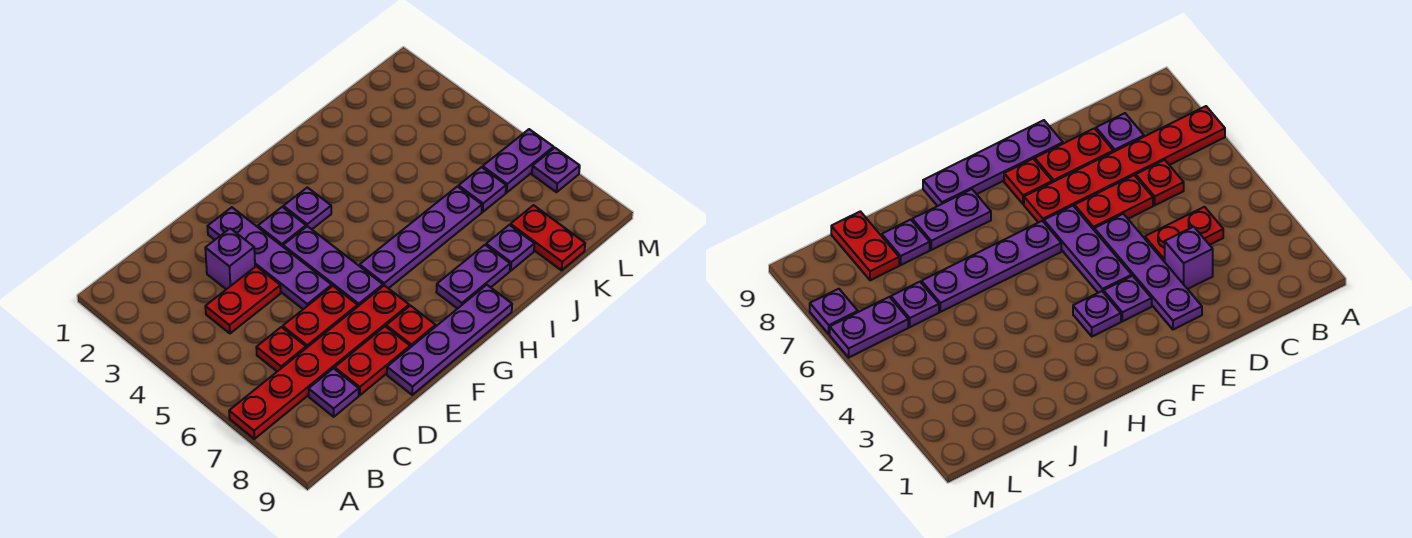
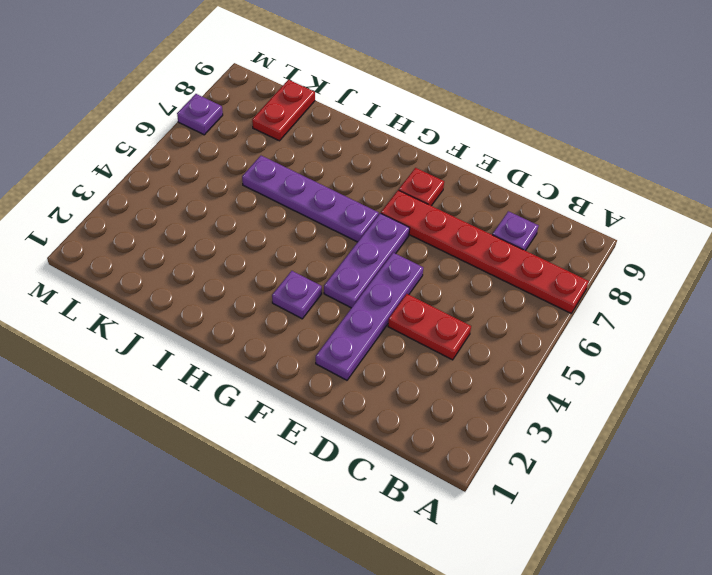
none -> red plate C6 level 1
none -> purple brick D3 level 1
none -> red plate D6:E6 level 1

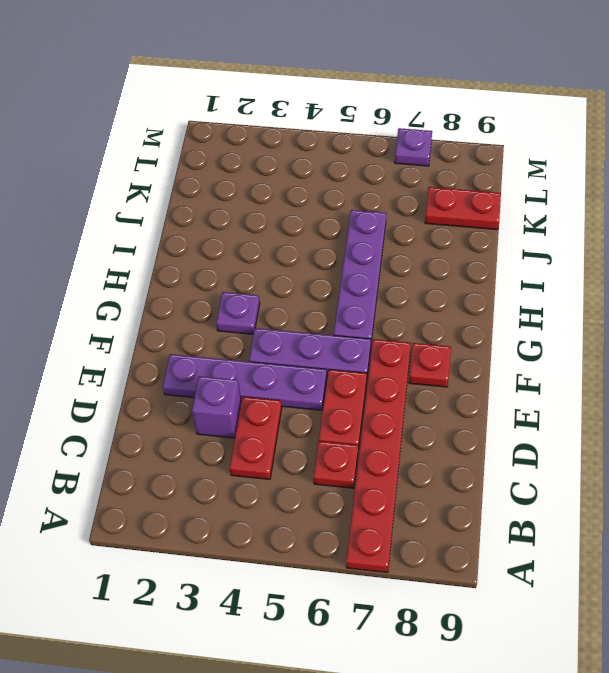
none -> purple plate C8 level 1
none -> red plate D8:E8 level 1
none -> purple plate E9:H9 level 1

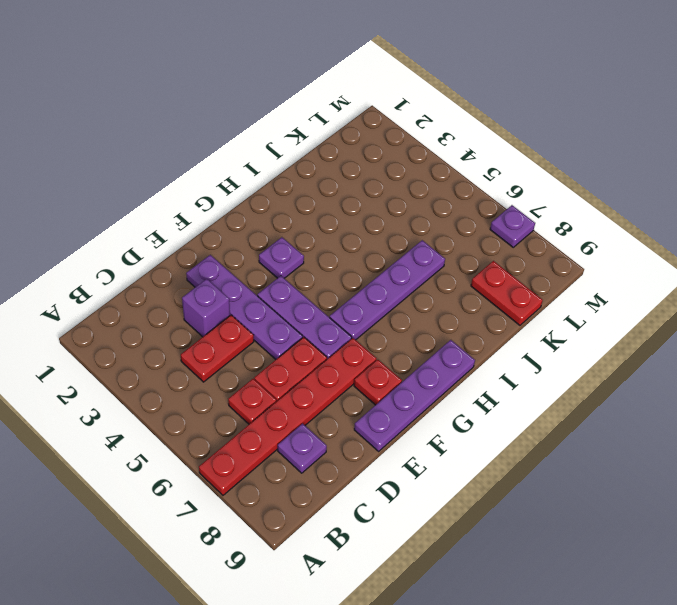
none -> red plate D8:E8 level 1
none -> purple plate F3 level 1
none -> purple plate H8:I8 level 1

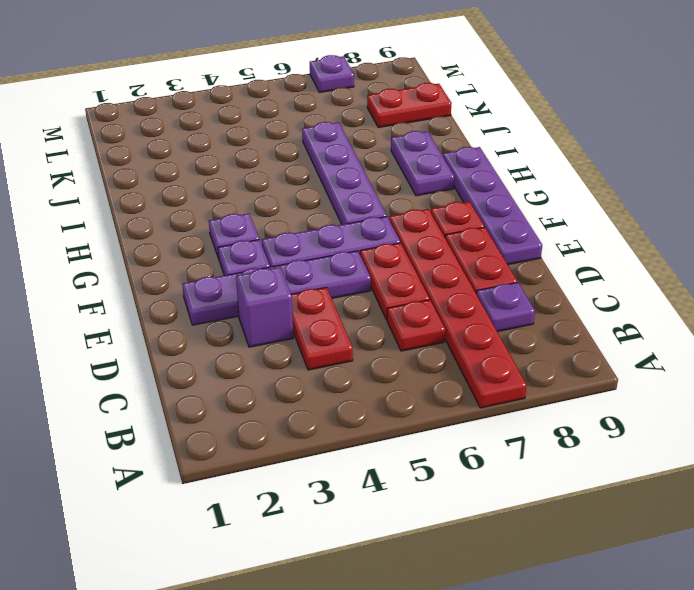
none -> purple plate J8 level 1
none -> purple plate K6 level 1
none -> purple plate L6:M6 level 1

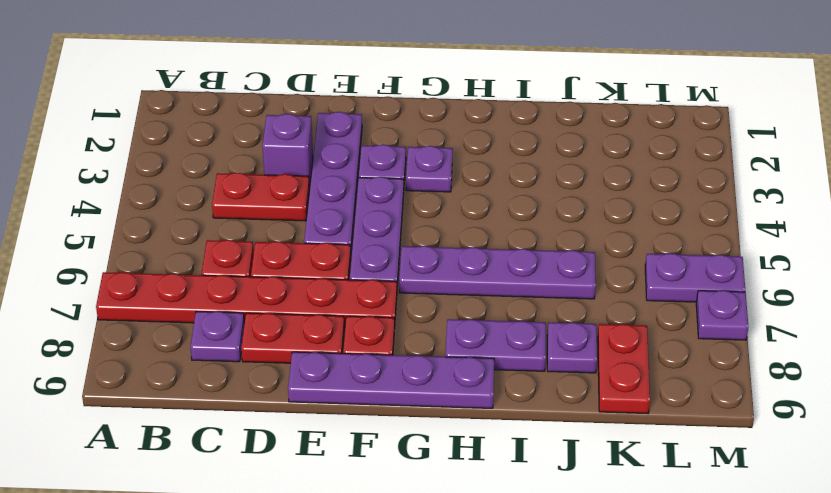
none -> purple plate K6 level 1

